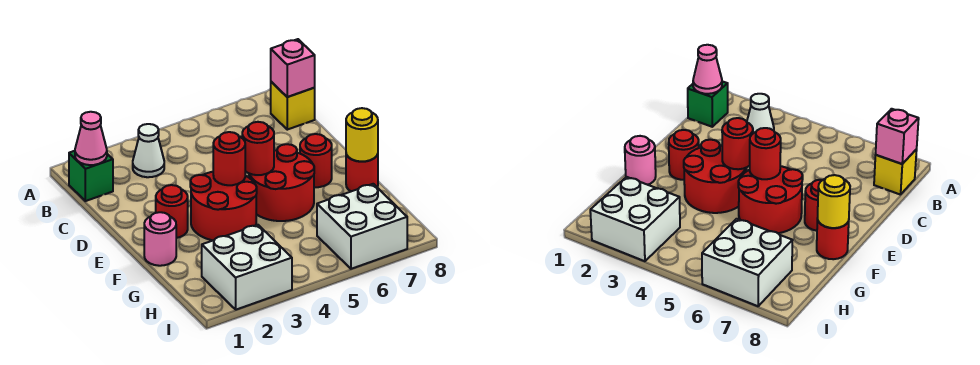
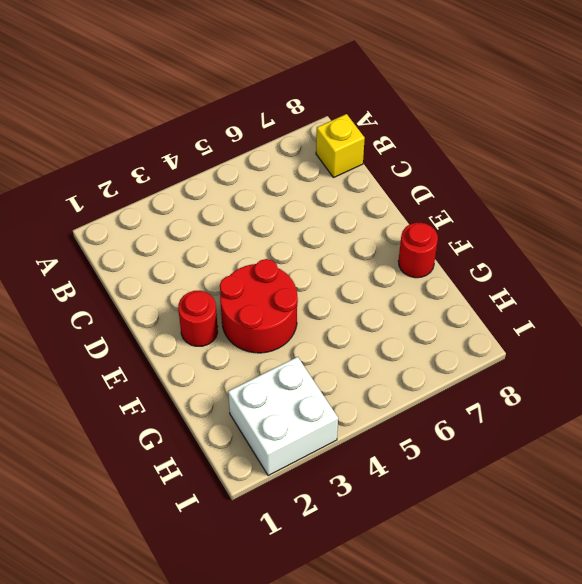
none -> green brick B1 level 1
none -> white cone B3 level 1
none -> red round brick E5:F6 level 1

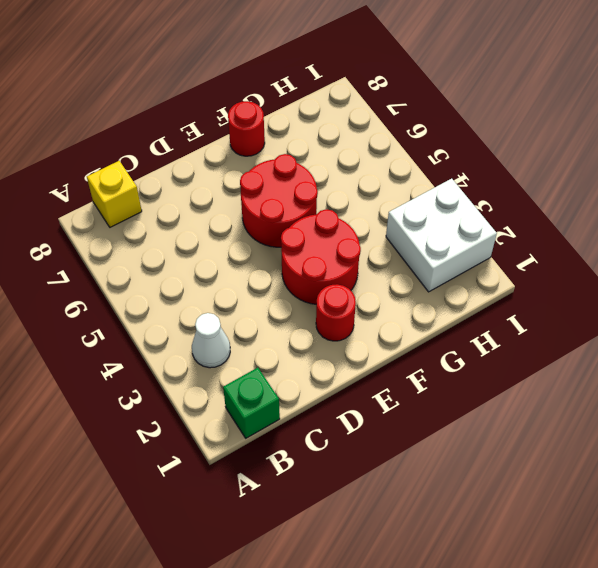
none -> red round brick E7 level 1
none -> pink round brick F1 level 1
none -> white brick H6:I7 level 1

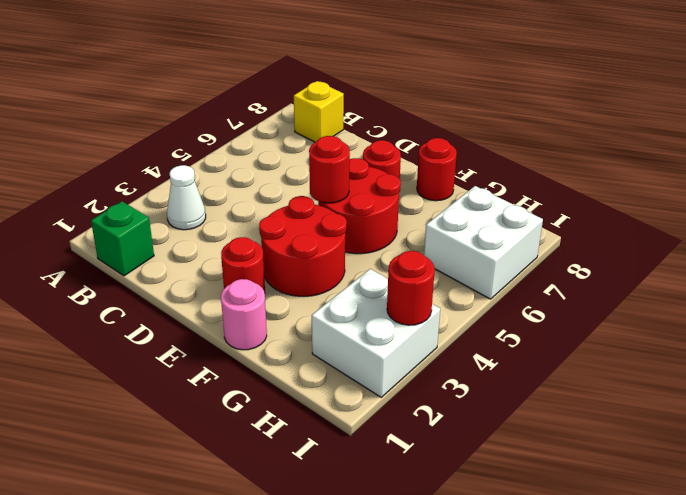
red round brick I3 level 2 -> red round brick E4 level 2
none -> pink cone B1 level 2
none -> pink brick B8 level 2
none -> yellow round brick F8 level 2

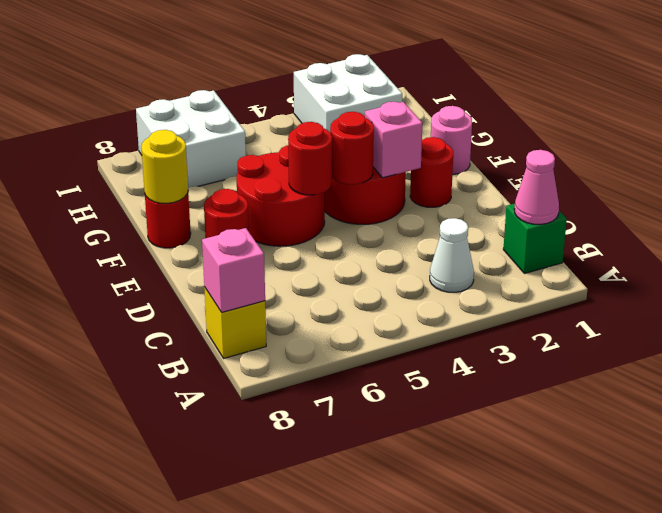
pink brick E3 level 2 -> none

